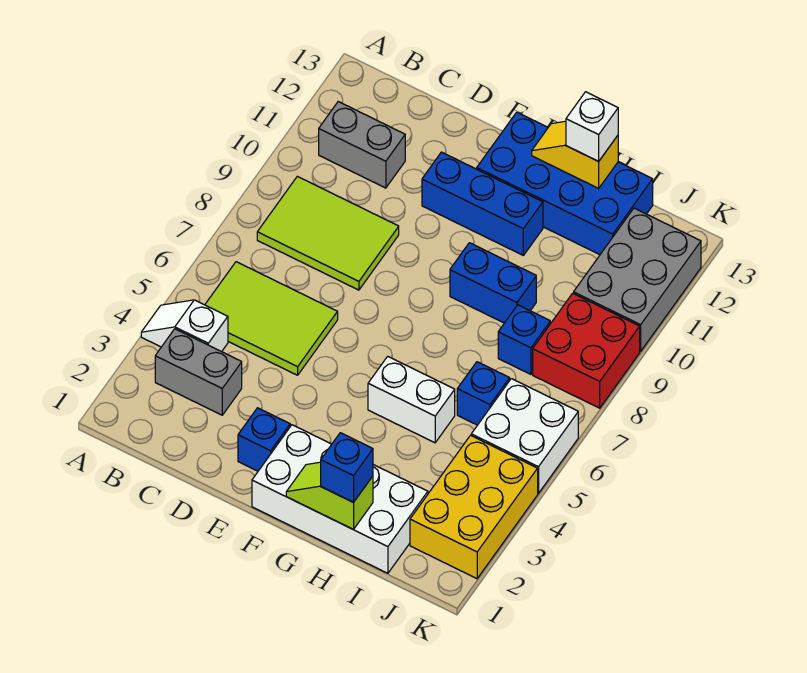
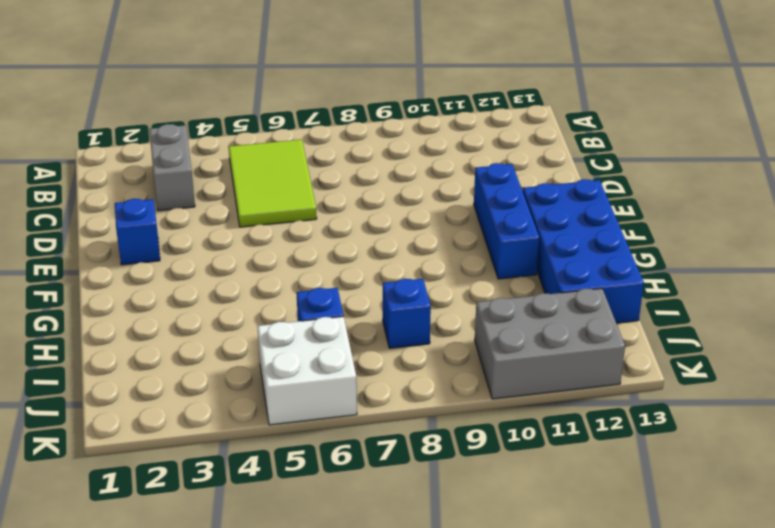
none -> white slope A4:B4 level 1 top B
none -> lime tile B8:D9 level 1
none -> grey brick B11:C11 level 1

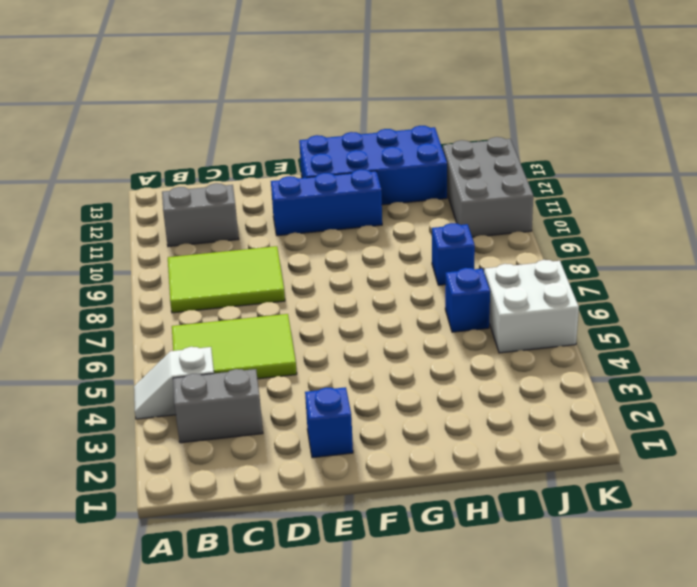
none -> white brick F1:I2 level 1
none -> white brick G5:H5 level 1
none -> blue brick G9:H9 level 1

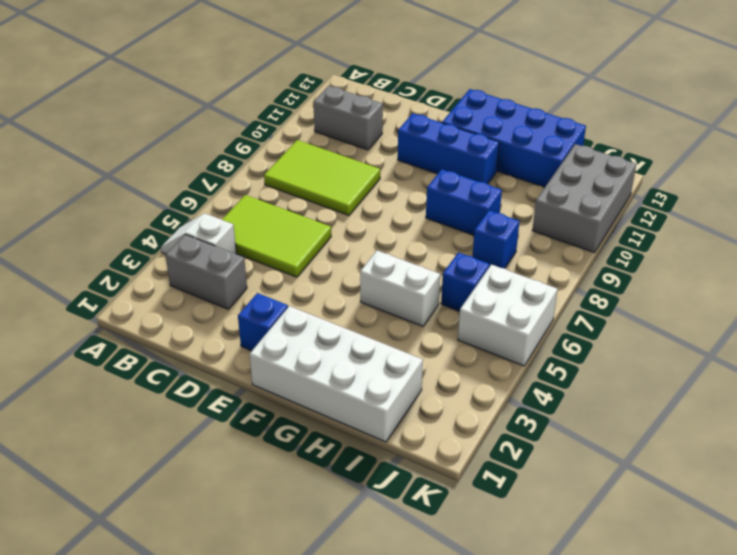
none -> yellow brick J2:K4 level 1
none -> red brick J8:K9 level 1
none -> lime slope G1:H1 level 2 top H

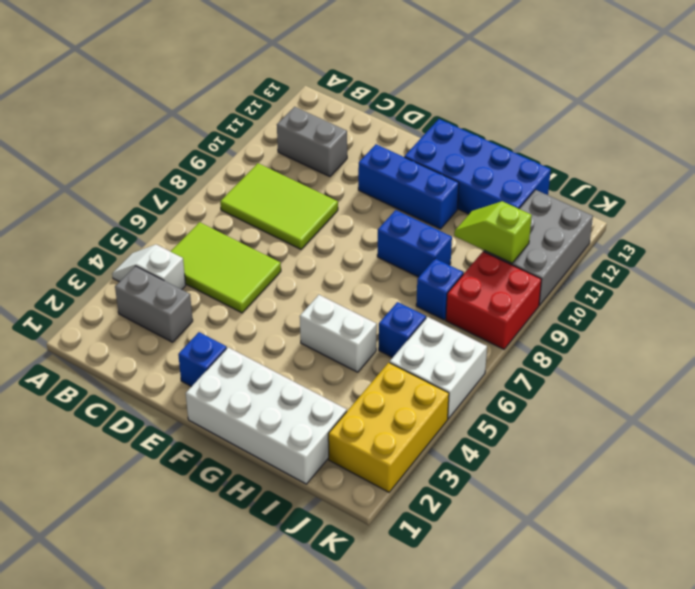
lime slope I10:J10 level 2 top J -> lime slope G1:H1 level 2 top H
none -> yellow slope G13:H13 level 2 top H
none -> blue brick H1 level 3
none -> white brick H13 level 3

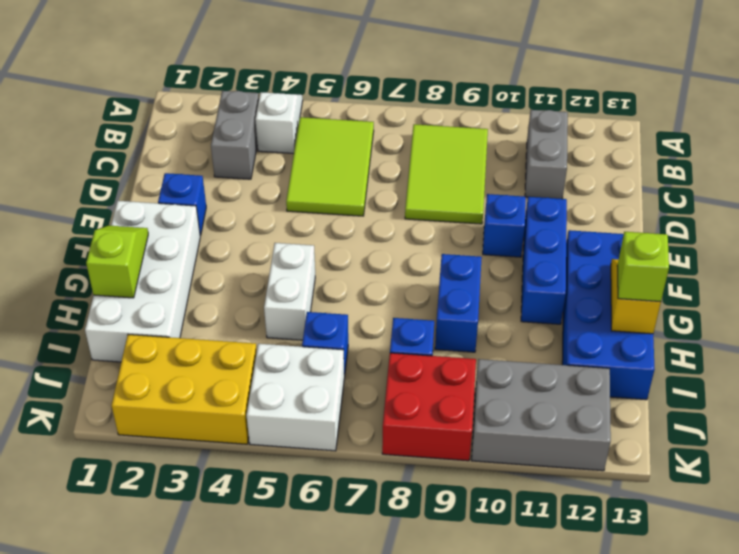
blue brick E10 level 1 -> blue brick H1 level 3
lime brick H13 level 3 -> white brick H13 level 3

